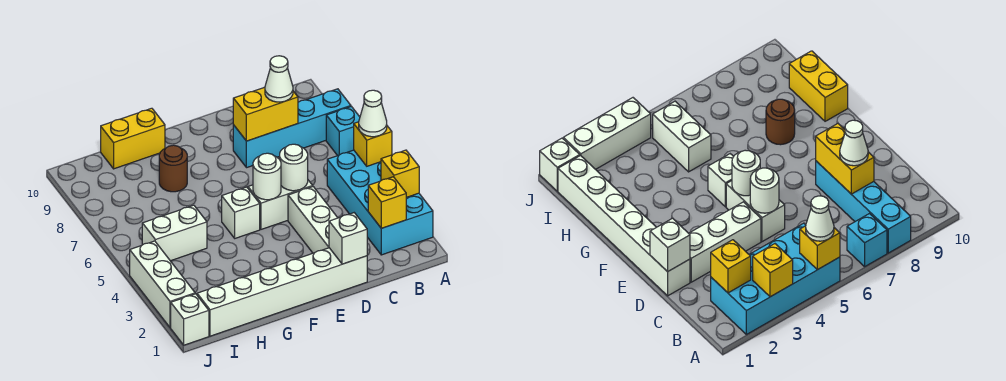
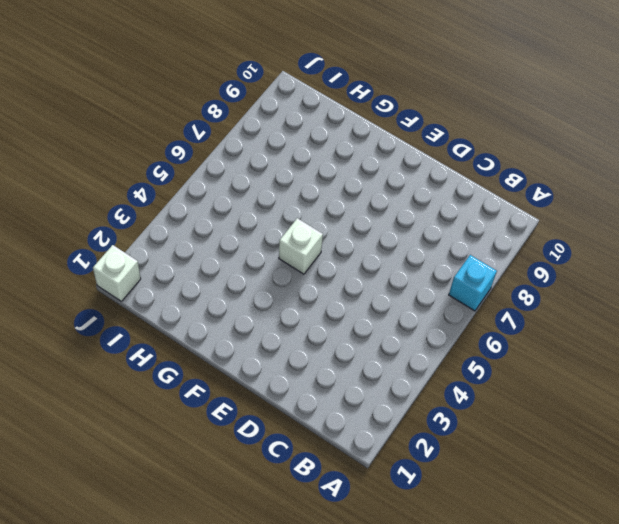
none -> cyan brick A2:B5 level 1
none -> cyan brick A8:D8 level 1
none -> white brick D1:I1 level 1

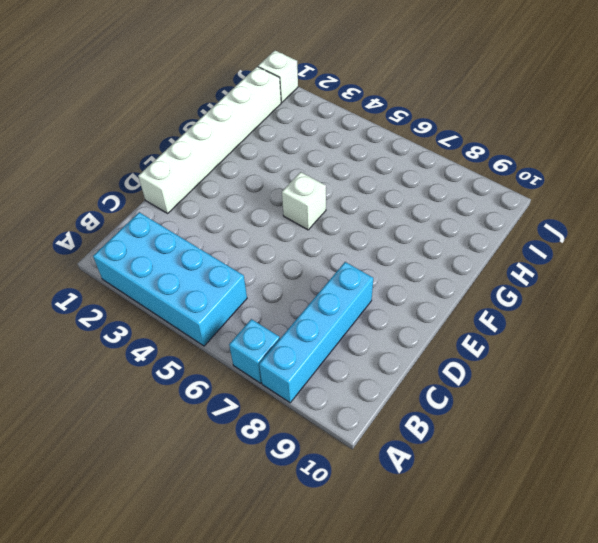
none -> white brick D2:D4 level 1
none -> white brick D5:E5 level 1
none -> brown round brick G8 level 1

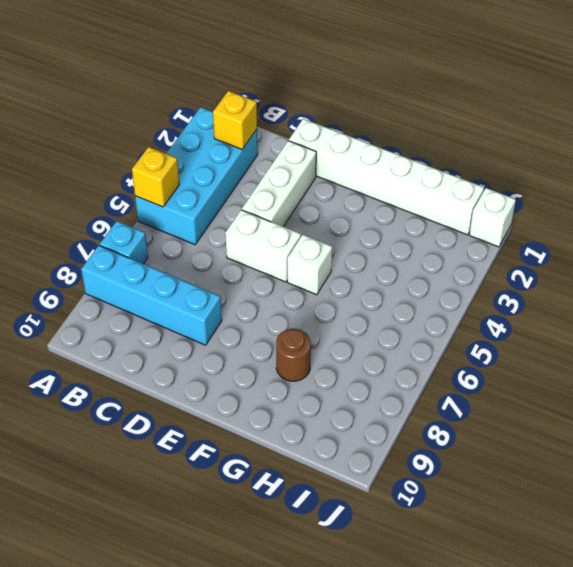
none -> yellow brick G10:H10 level 1
none -> white brick H5:I5 level 1
none -> white brick J2:J4 level 1

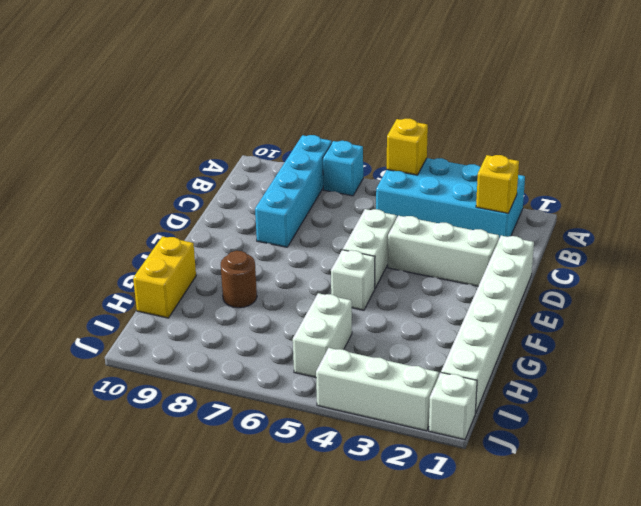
none -> yellow brick A3 level 2
none -> yellow brick C8:D8 level 2
none -> white brick D1 level 2

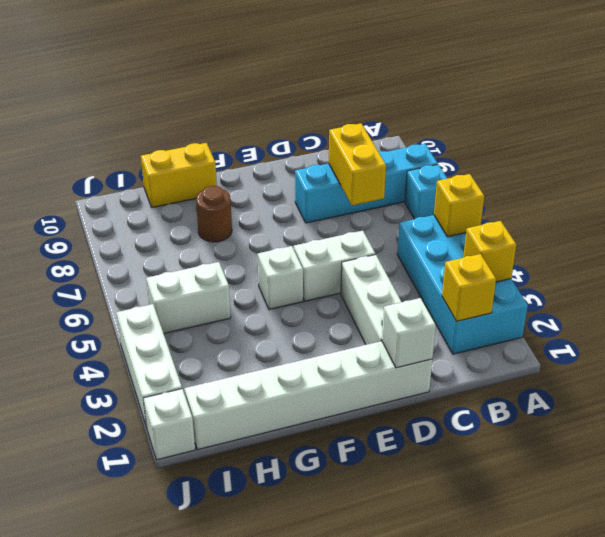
yellow brick C7:C8 level 2 -> yellow brick C8:D8 level 2
none -> white round brick D5 level 2
none -> white round brick E5 level 2
none -> white cone A5 level 3

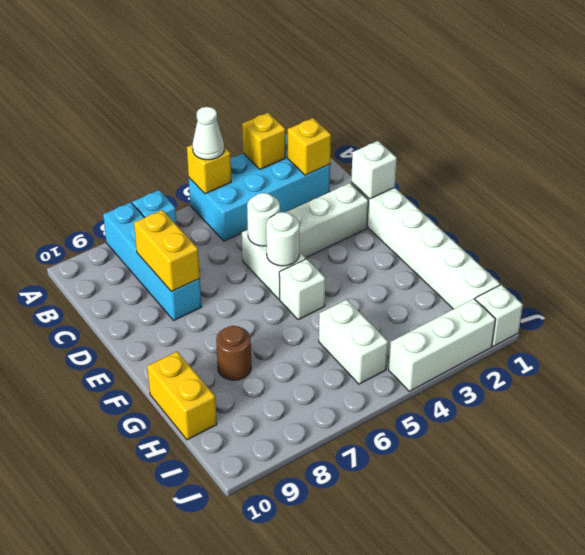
none -> white cone C8 level 3

